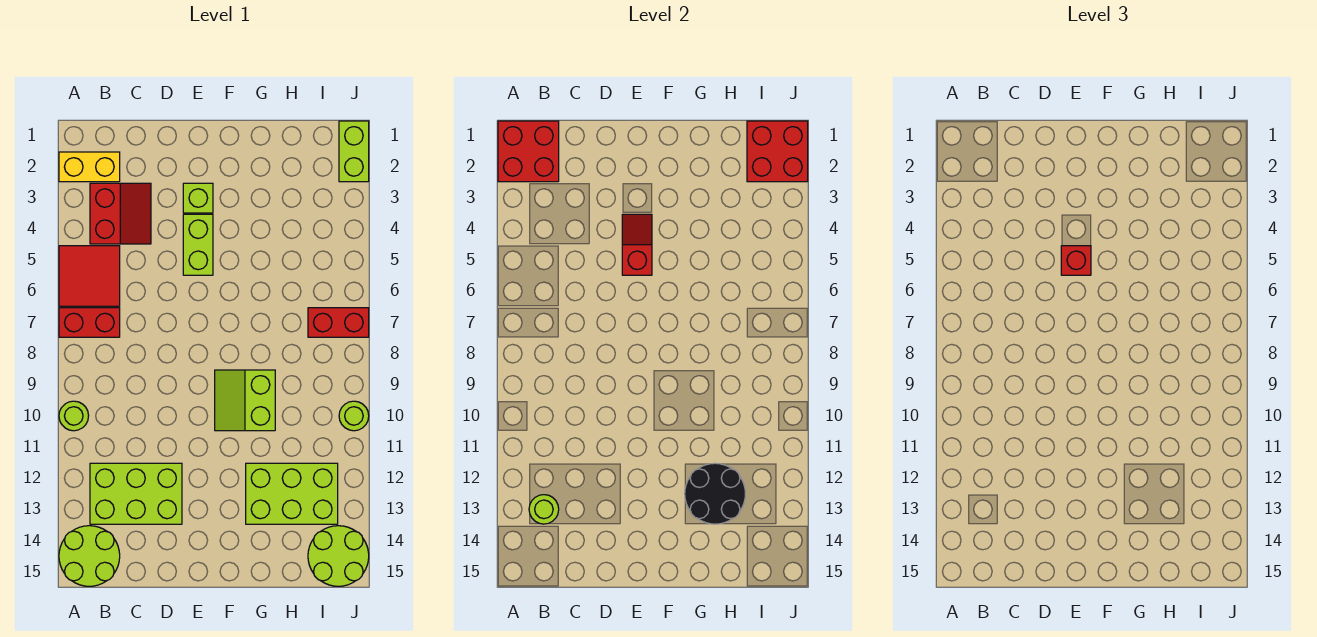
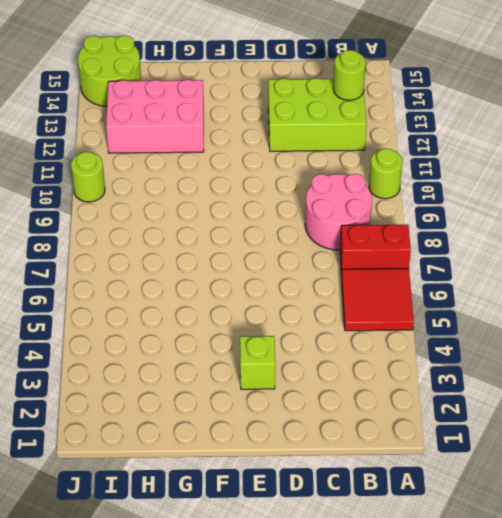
pink round brick B8:C9 level 1 -> none
pink brick G12:I13 level 1 -> lime brick G12:I13 level 1
none -> yellow brick A2:B2 level 1
none -> lime round brick A14:B15 level 1
none -> red slope B3:C4 level 1 top B

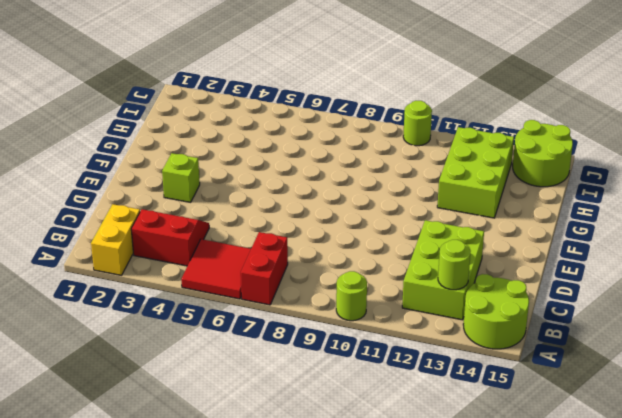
none -> lime brick E4:E5 level 1
none -> lime slope F9:G10 level 1 top G
none -> red brick I7:J7 level 1

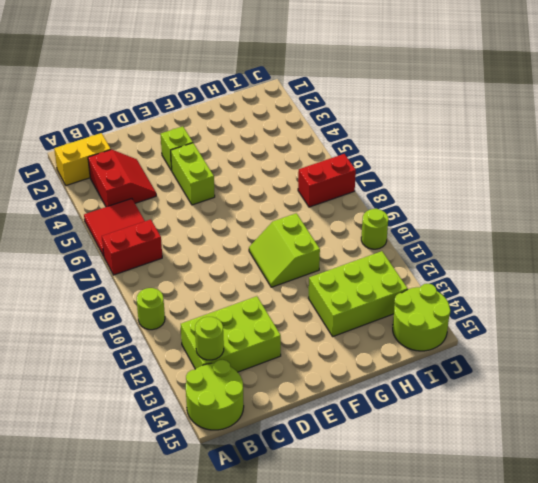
none -> lime brick J1:J2 level 1
none -> red brick A1:B2 level 2
none -> red slope E4:E5 level 2 top 5

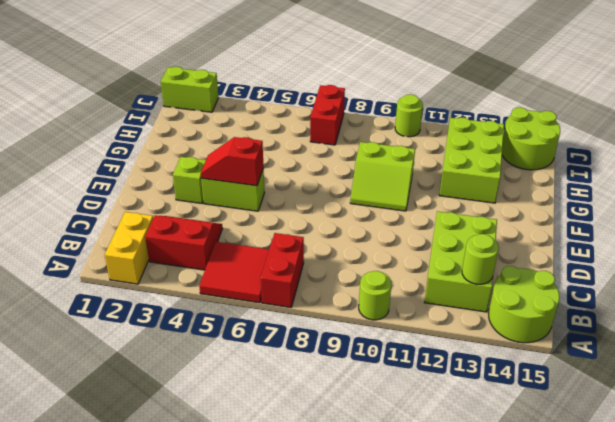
none -> red brick A1:B2 level 2
none -> black round brick G12:H13 level 2
none -> red brick I1:J2 level 2

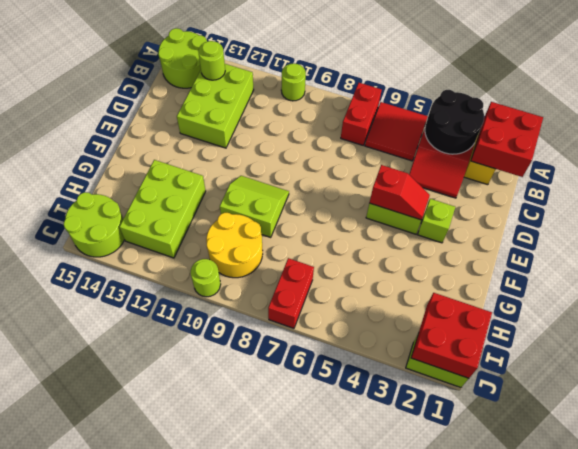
black round brick A3:B4 level 2 -> black round brick G12:H13 level 2
yellow round brick H9:I10 level 1 -> none
none -> red brick E5 level 3

